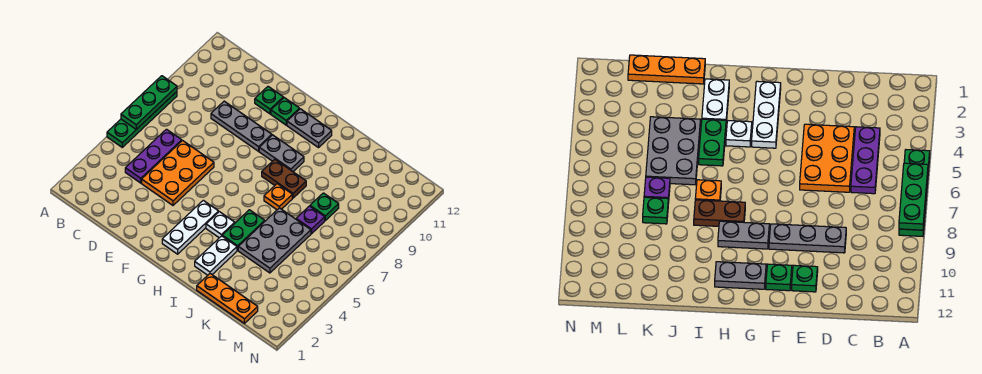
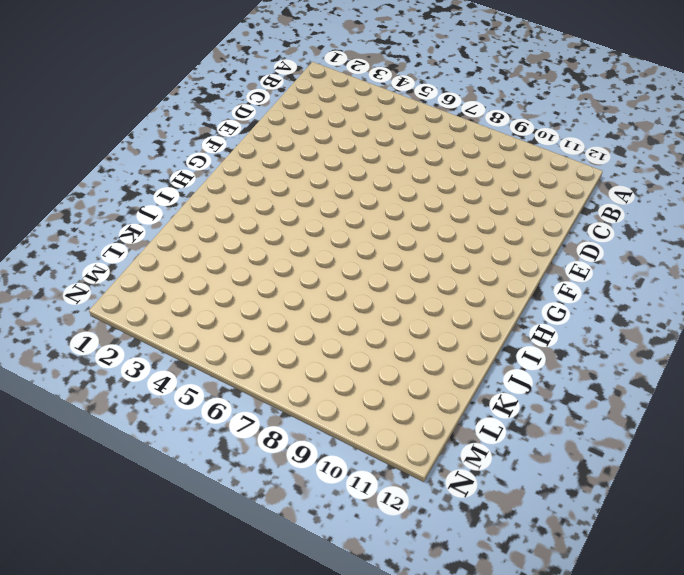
none -> green plate A5:A8 level 1
none -> purple plate C4:C6 level 1
none -> orange plate D4:E6 level 1

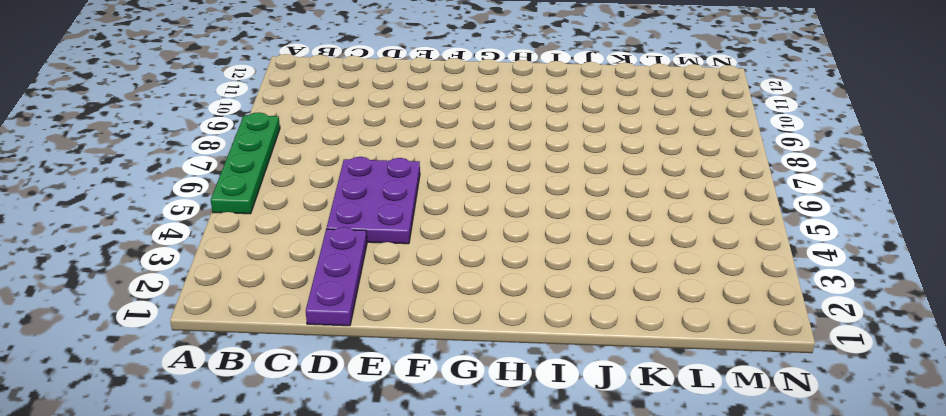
purple plate D1:D3 level 1 -> purple plate C4:C6 level 1
purple plate D4:E6 level 1 -> orange plate D4:E6 level 1
none -> grey plate D9:F9 level 1
none -> green plate E11 level 1
none -> green plate F11 level 1

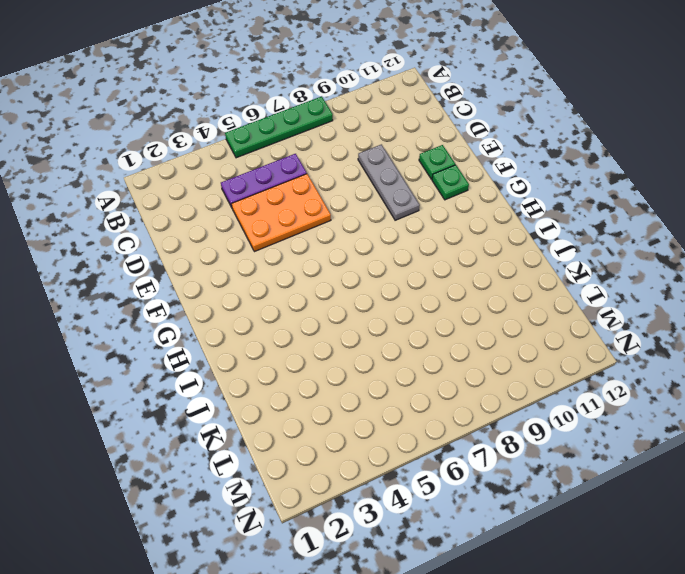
none -> white plate G2:G4 level 1
none -> grey plate G9:H9 level 1
none -> grey plate G11:H11 level 1

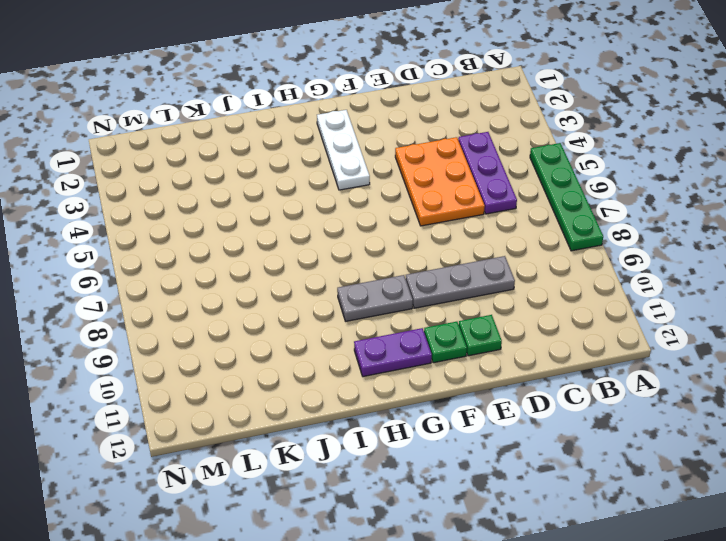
purple plate G11:H11 level 1 -> grey plate G11:H11 level 1
none -> white plate H4 level 1
none -> brown plate H8:I8 level 1
none -> white plate I2:I3 level 1

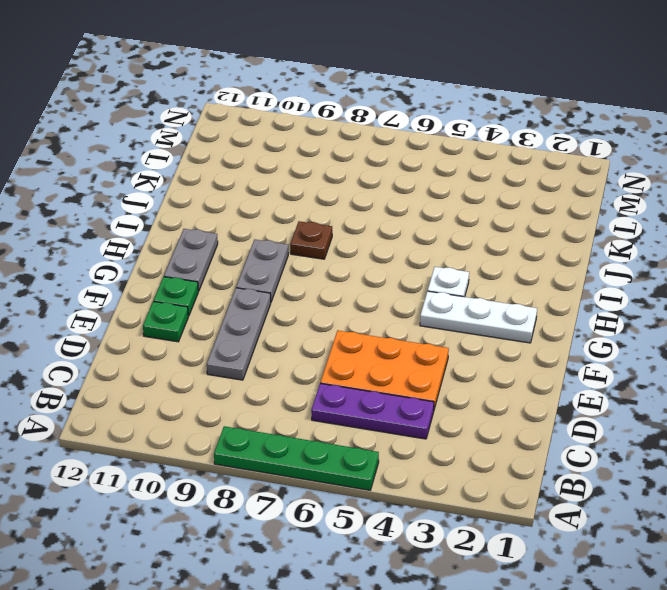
brown plate I8 level 1 -> brown plate H8:I8 level 1
none -> white plate I2:I3 level 1
none -> green plate I4:I5 level 1
none -> orange plate I7 level 1

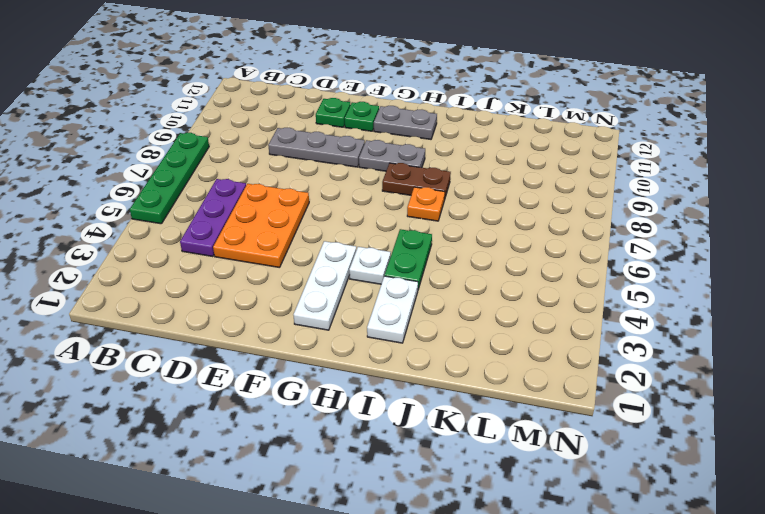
none -> orange plate J1:L1 level 1
none -> grey plate J4:K6 level 1
none -> purple plate K7 level 1

